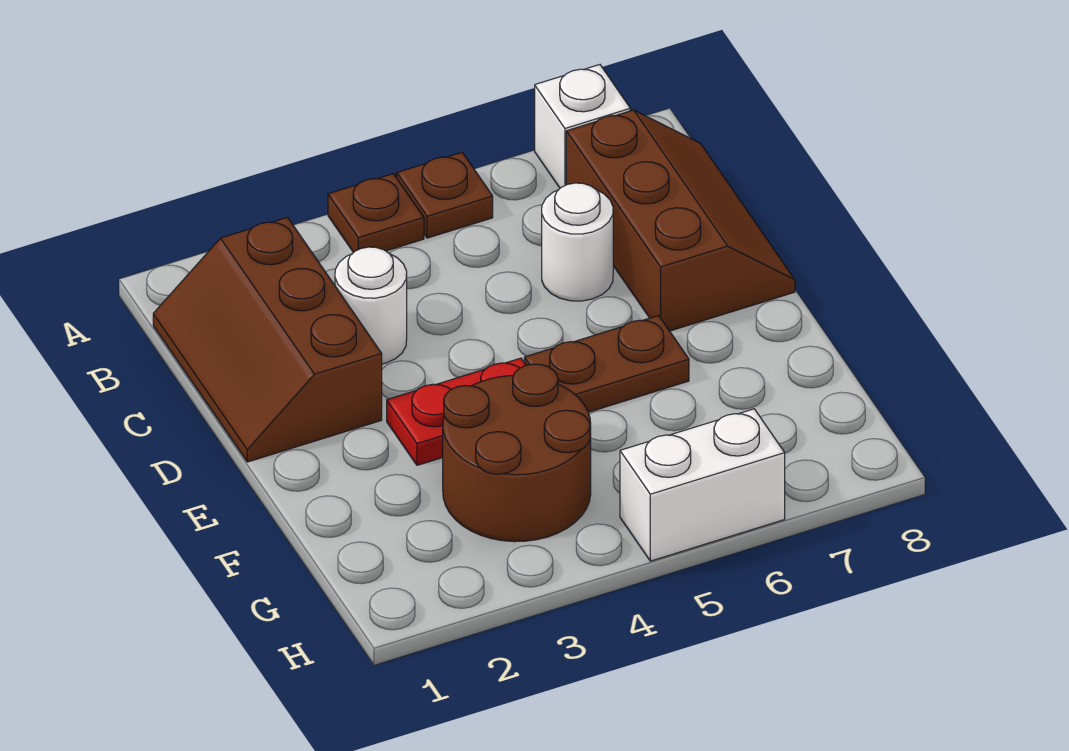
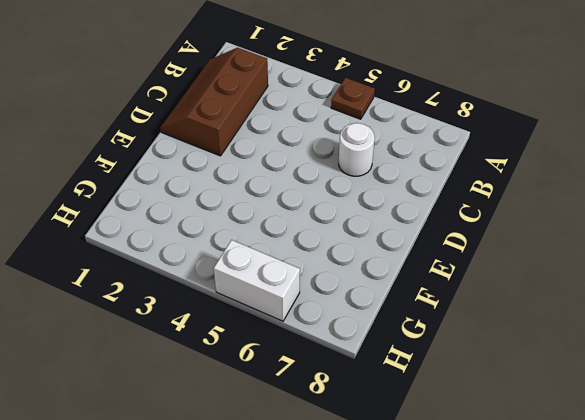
none -> brown plate A4 level 1
none -> white brick A7 level 1

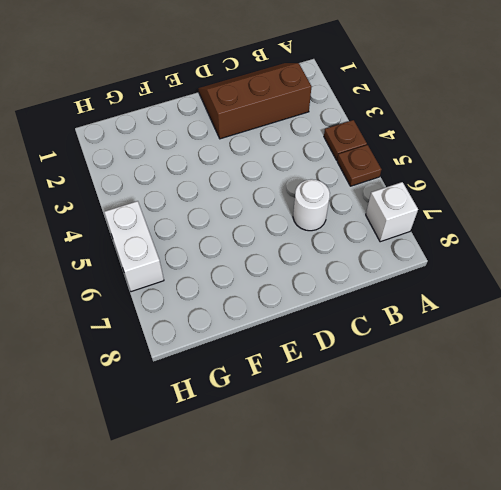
none -> brown slope B7:D8 level 1 top 7
none -> white round brick C3 level 1

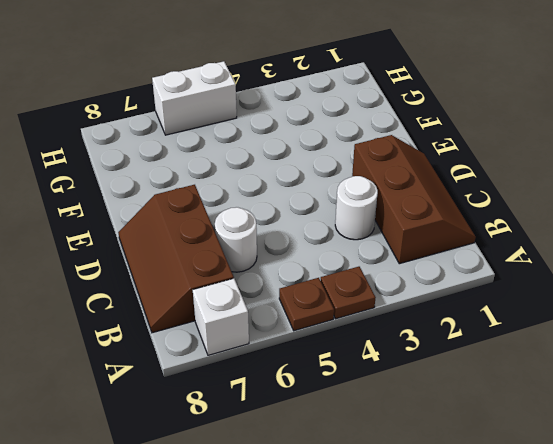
none -> red plate E3:E4 level 1
none -> brown plate E5:E6 level 1

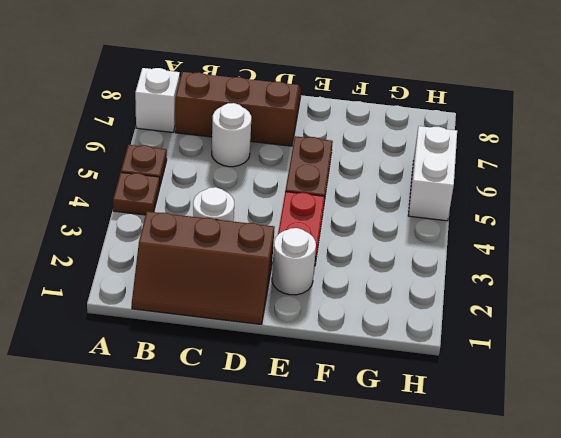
white round brick E2 level 1 -> none
none -> brown round brick F3:G4 level 1

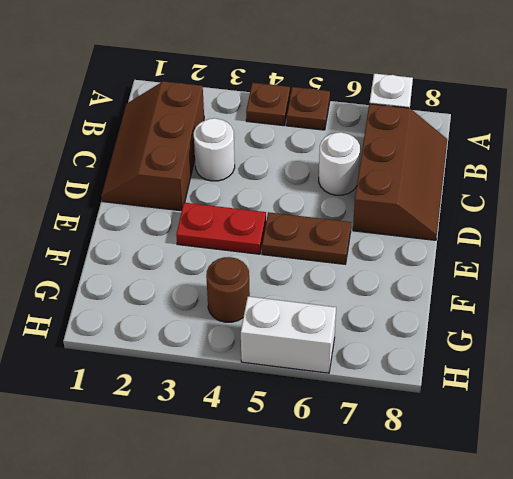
brown round brick G4 level 1 -> brown round brick F3:G4 level 1

